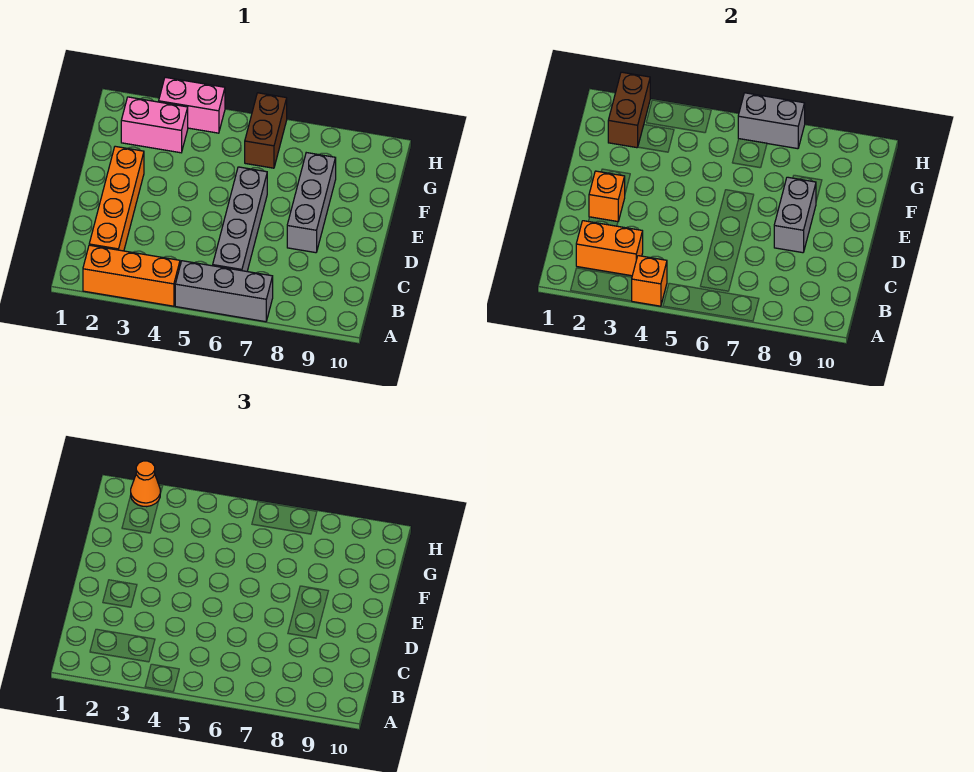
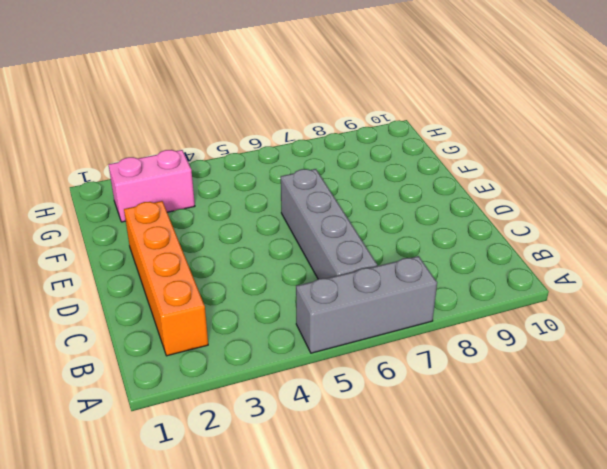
none -> orange brick A2:A4 level 1
none -> grey brick D8:F8 level 1
none -> brown brick G6:H6 level 1

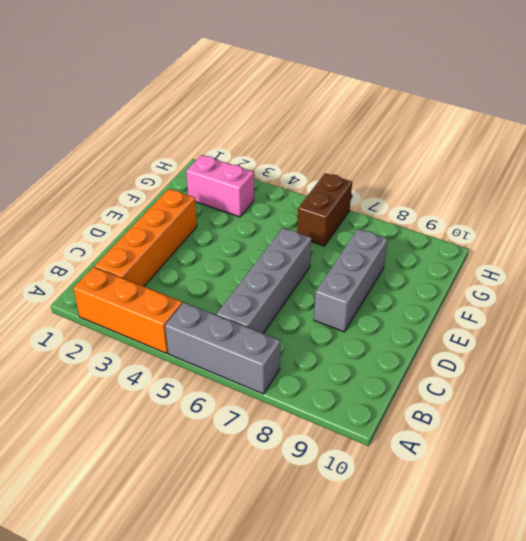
none -> pink brick H3:H4 level 1
none -> orange brick A4 level 2
none -> orange brick B2:B3 level 2

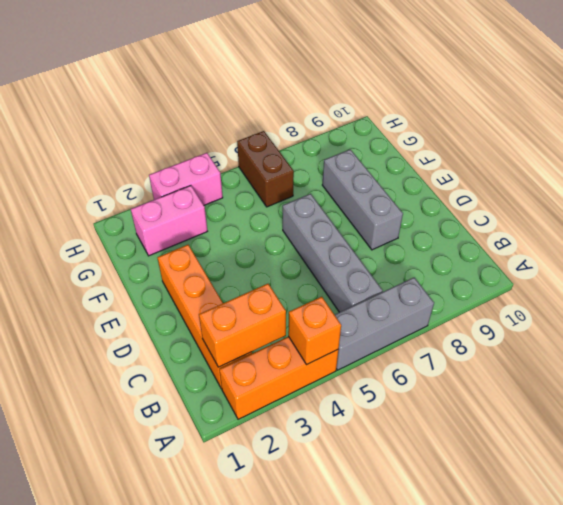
none -> orange brick D2 level 2
none -> grey brick D8:E8 level 2
none -> brown brick G2:H2 level 2

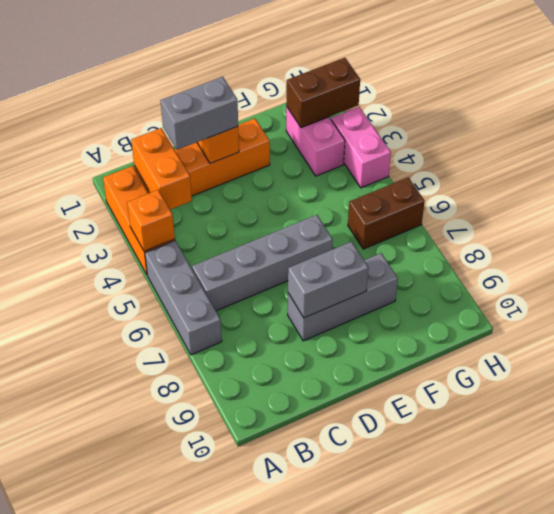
grey brick C2:D2 level 3 -> grey brick H6:H7 level 2
none -> orange cone H2 level 3

